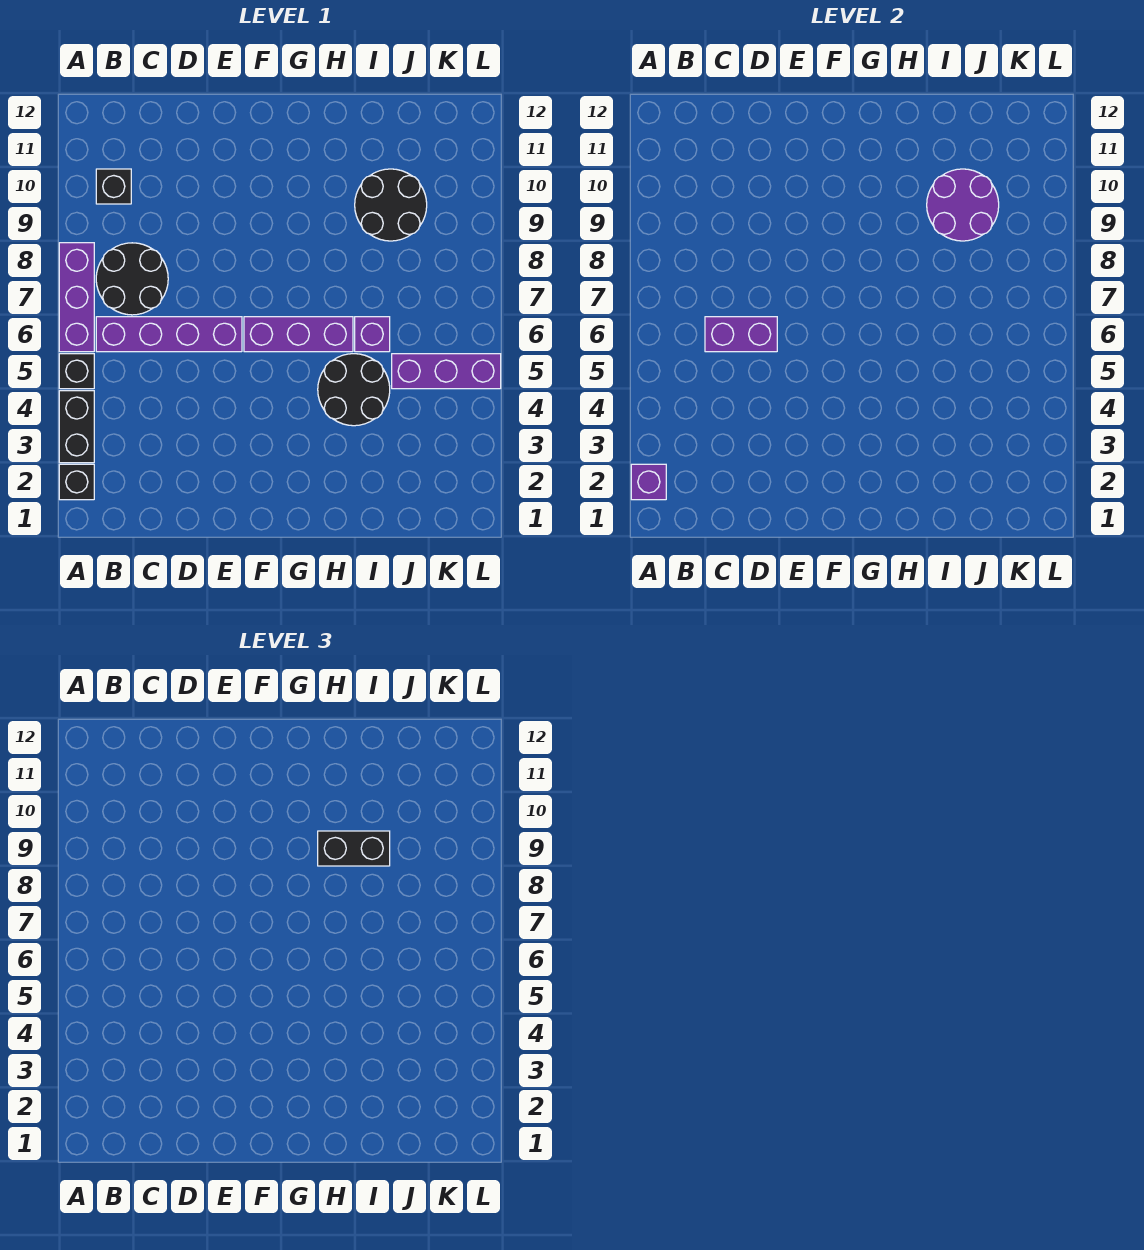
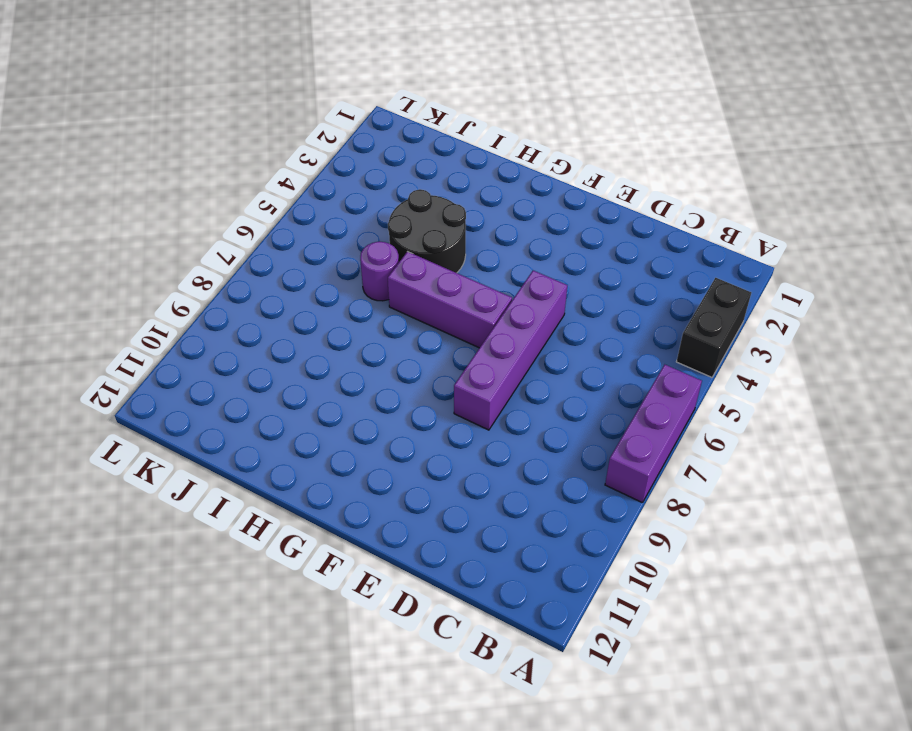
purple brick E5:E8 level 1 -> purple brick B6:E6 level 1
purple round brick I6 level 1 -> purple brick I6 level 1
none -> black brick A2 level 1
none -> black brick A5 level 1
none -> black round brick B7:C8 level 1

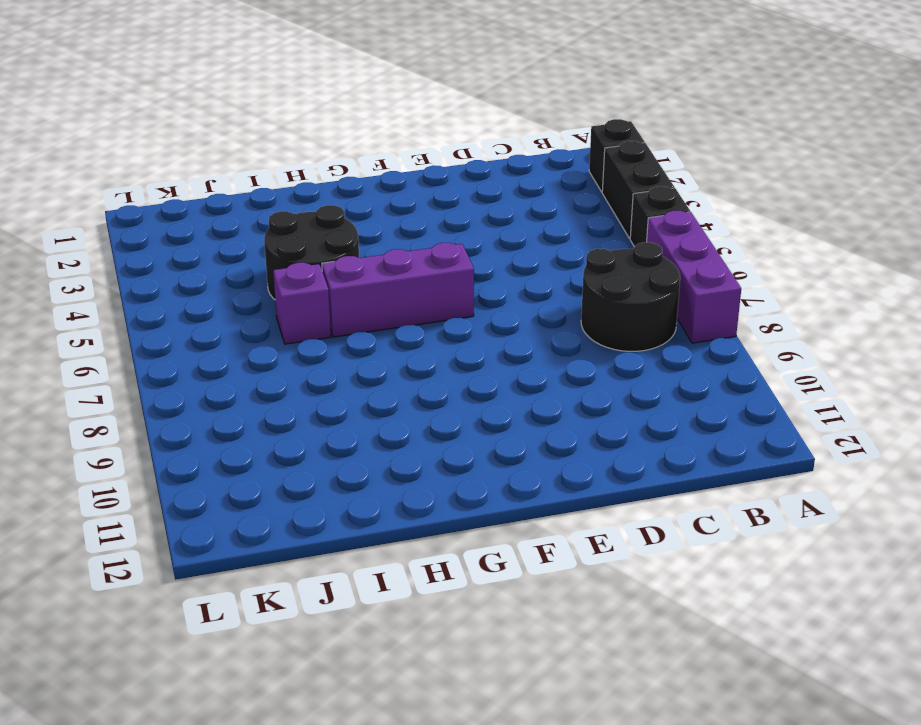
none -> purple brick B6:E6 level 1
none -> black brick B10 level 1
none -> black round brick I9:J10 level 1

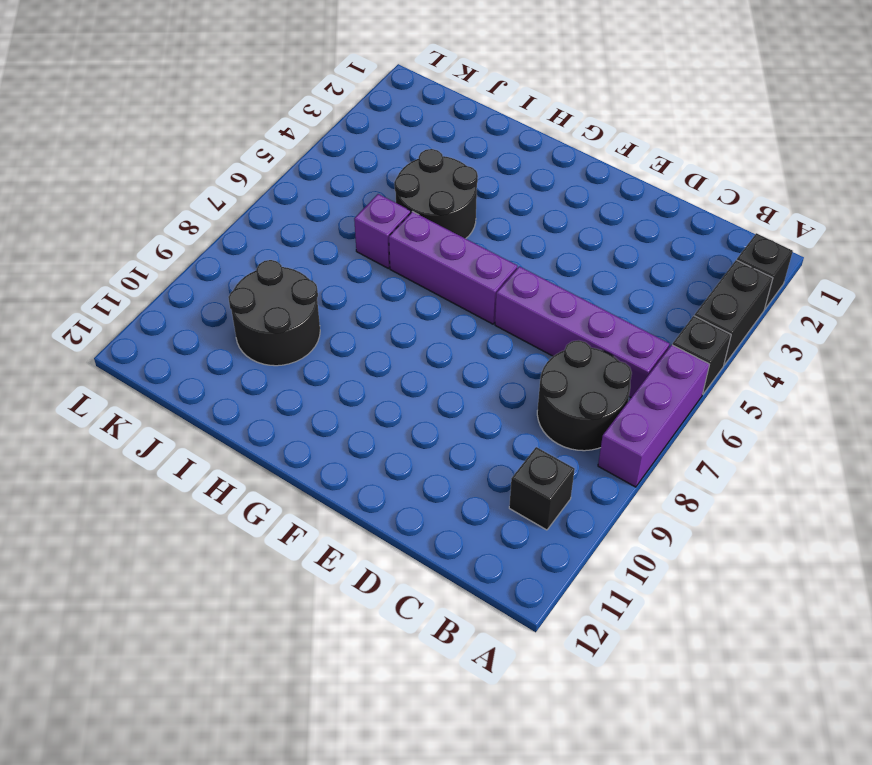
none -> purple brick J5:L5 level 1
none -> purple brick A2 level 2
none -> purple brick C6:D6 level 2

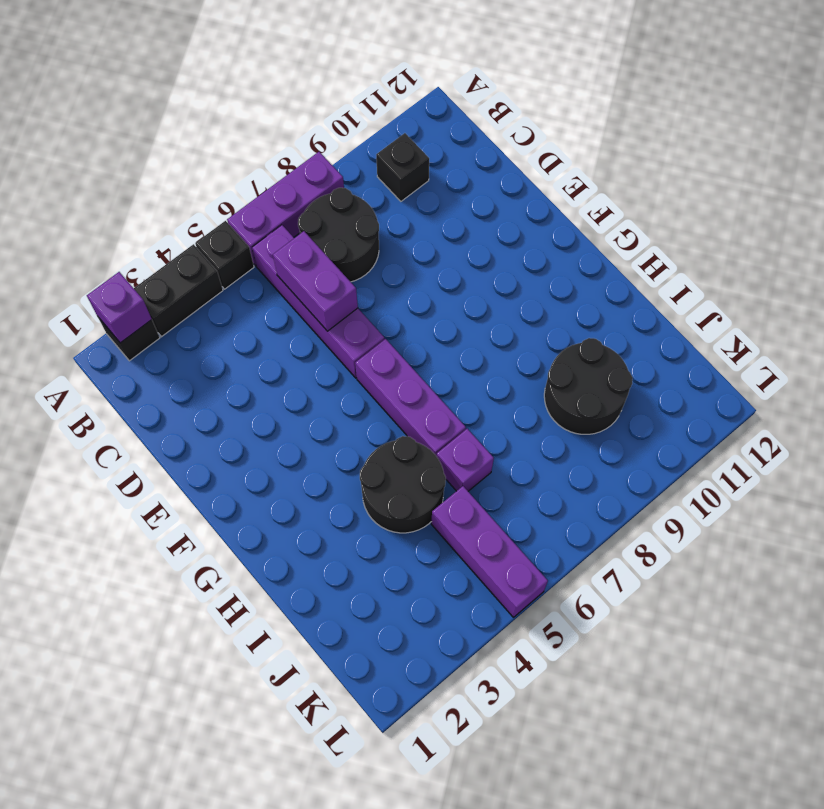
none -> purple round brick I9:J10 level 2
none -> black brick H9:I9 level 3

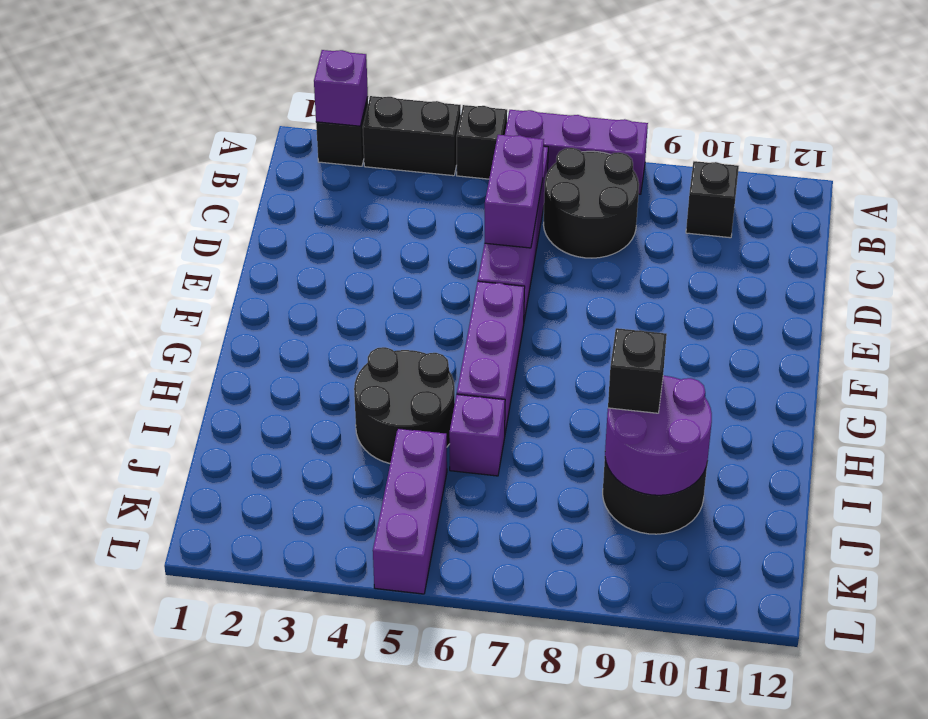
black brick I9 level 3 -> black brick H9:I9 level 3

